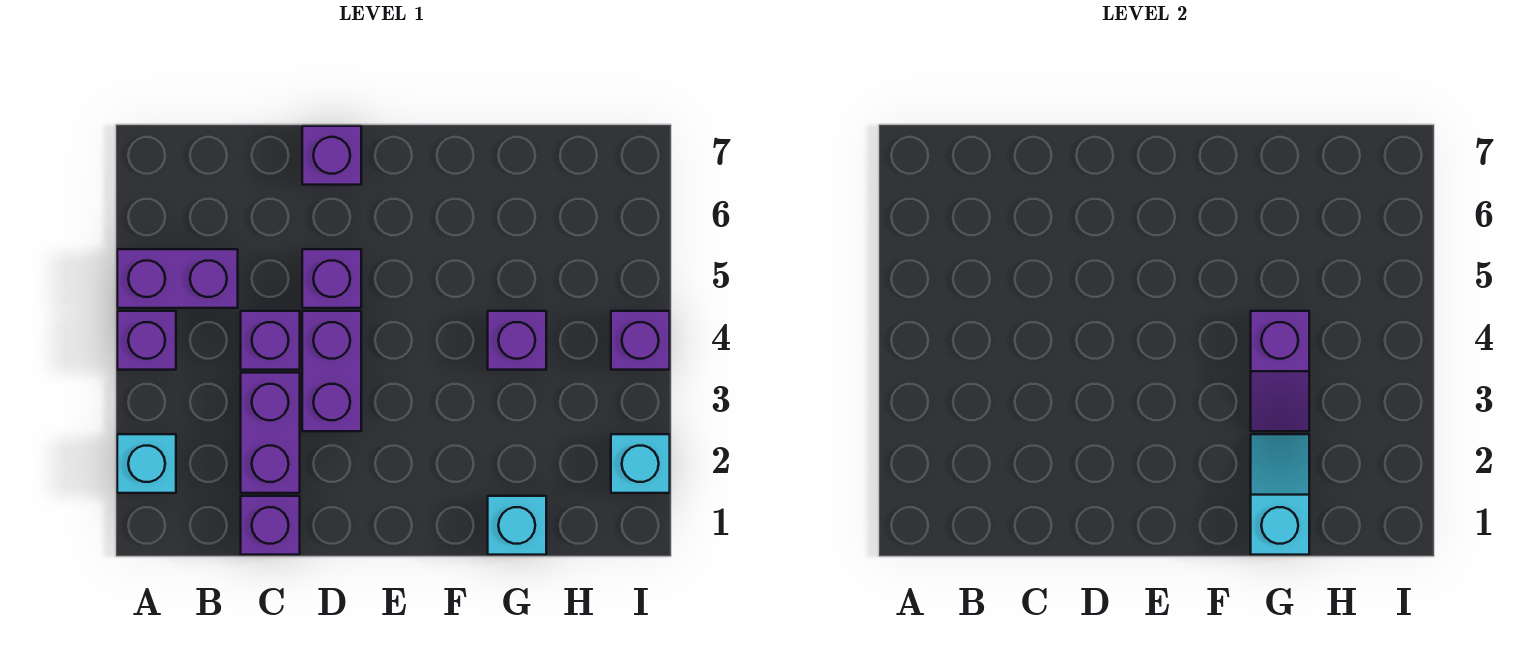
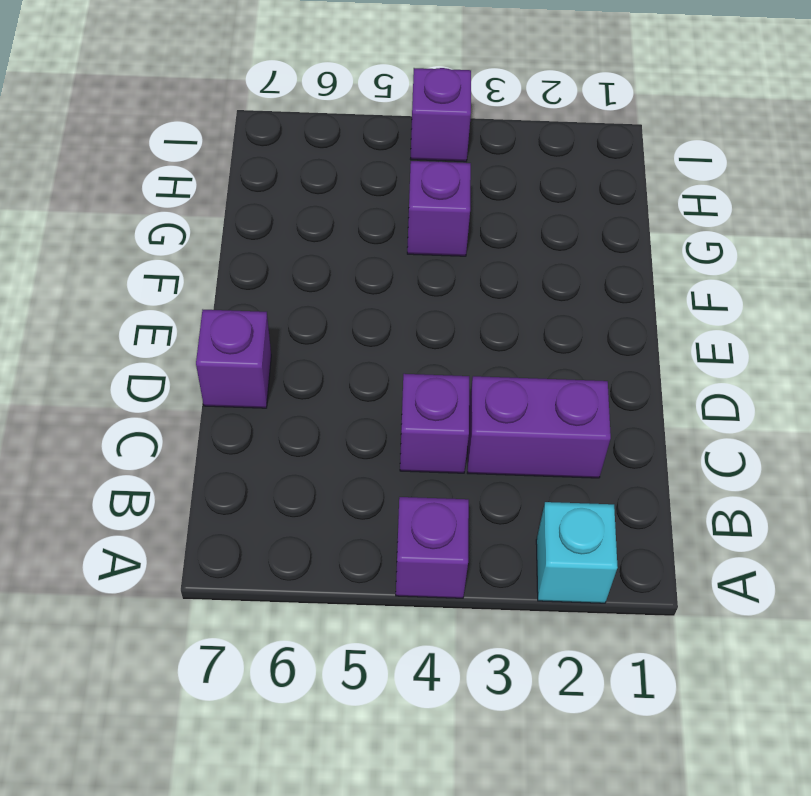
none -> purple brick A5:B5 level 1
none -> purple brick C1 level 1
none -> purple brick D3:D4 level 1

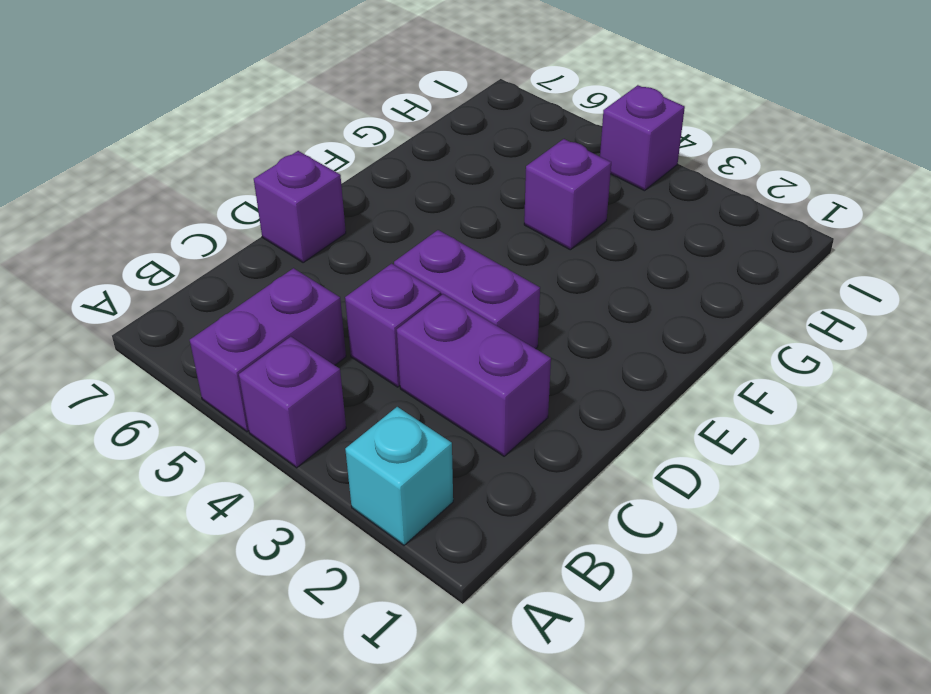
none -> purple brick C1 level 1
none -> purple brick D5 level 1
none -> cyan brick G1 level 1

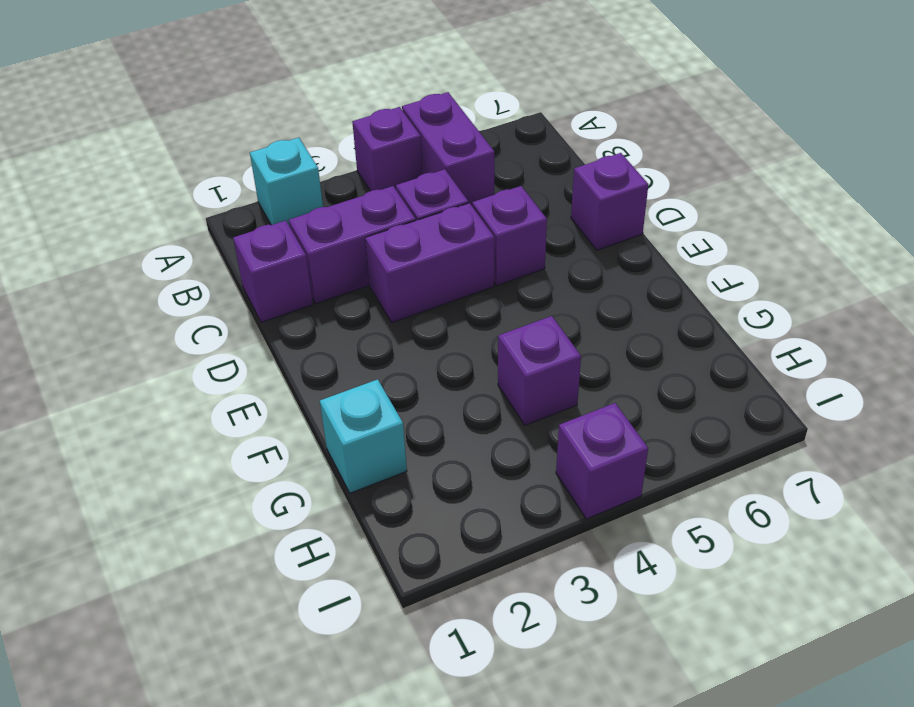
none -> cyan brick I2 level 1
none -> cyan slope G1:G2 level 2 top 1
none -> purple slope G3:G4 level 2 top 4

